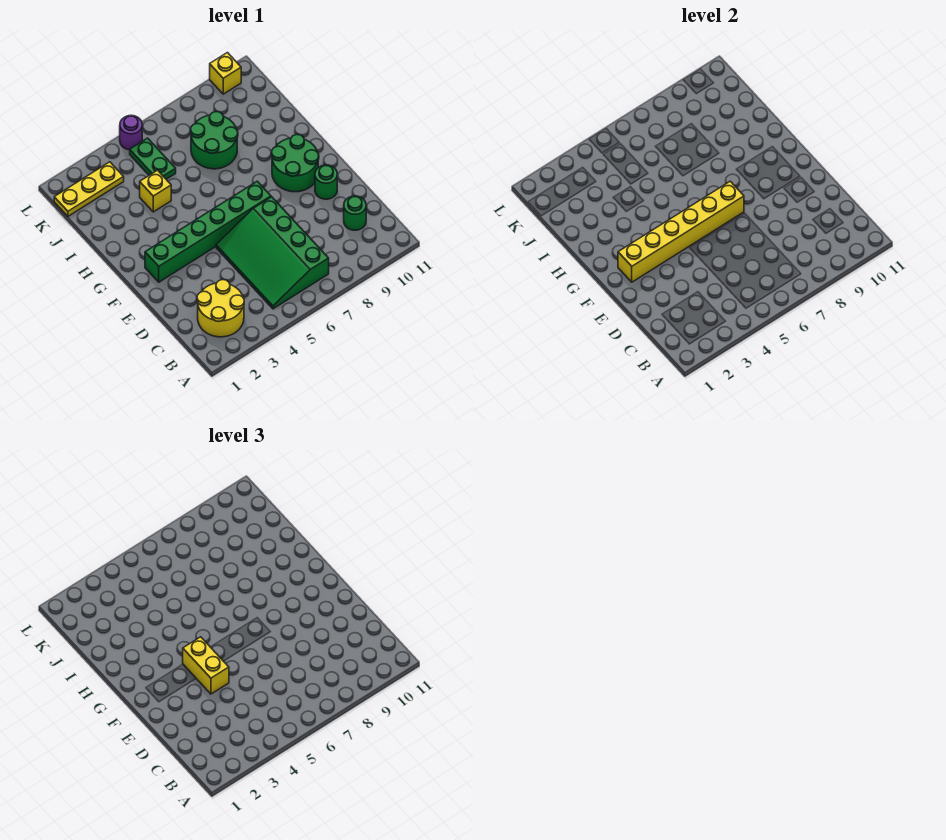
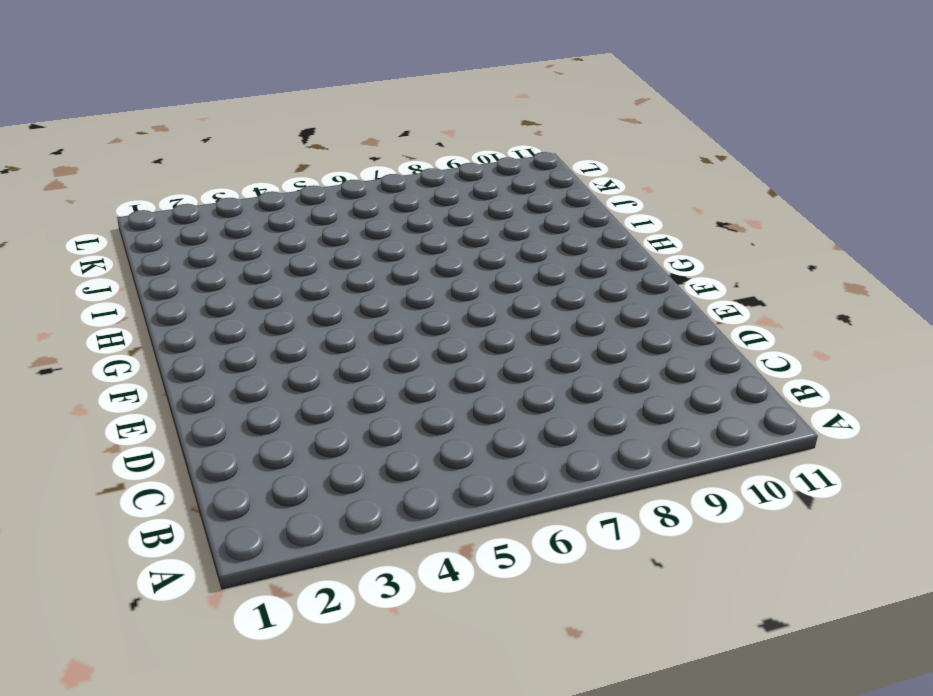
none -> yellow round brick B2:C3 level 1
none -> green slope B5:E7 level 1 top 7
none -> green round brick C10 level 1

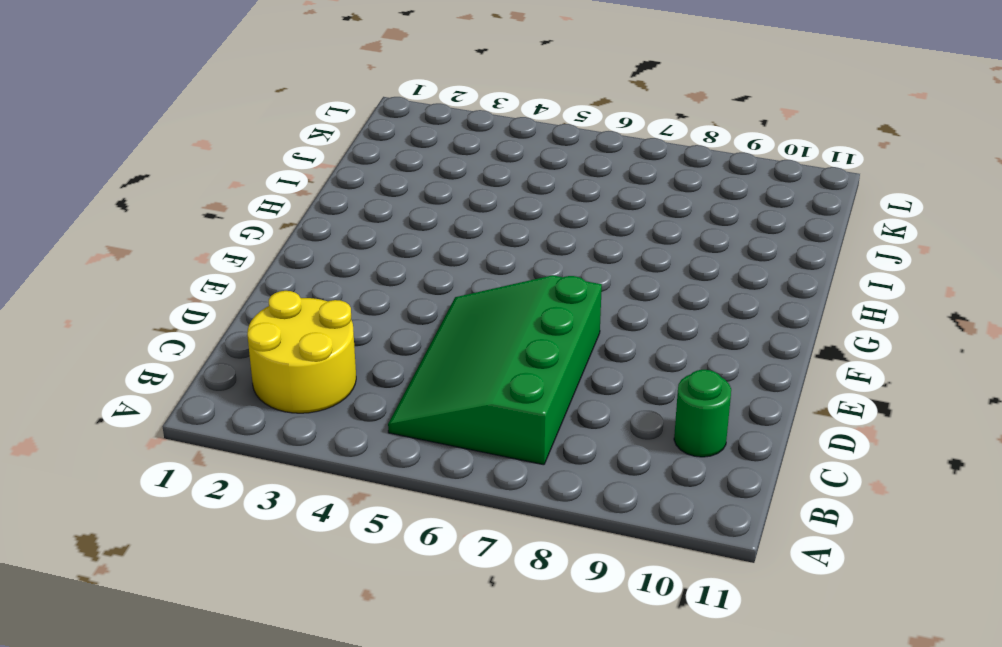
none -> green round brick E10 level 1
none -> green brick F2:F7 level 1
none -> green round brick F9:G10 level 1

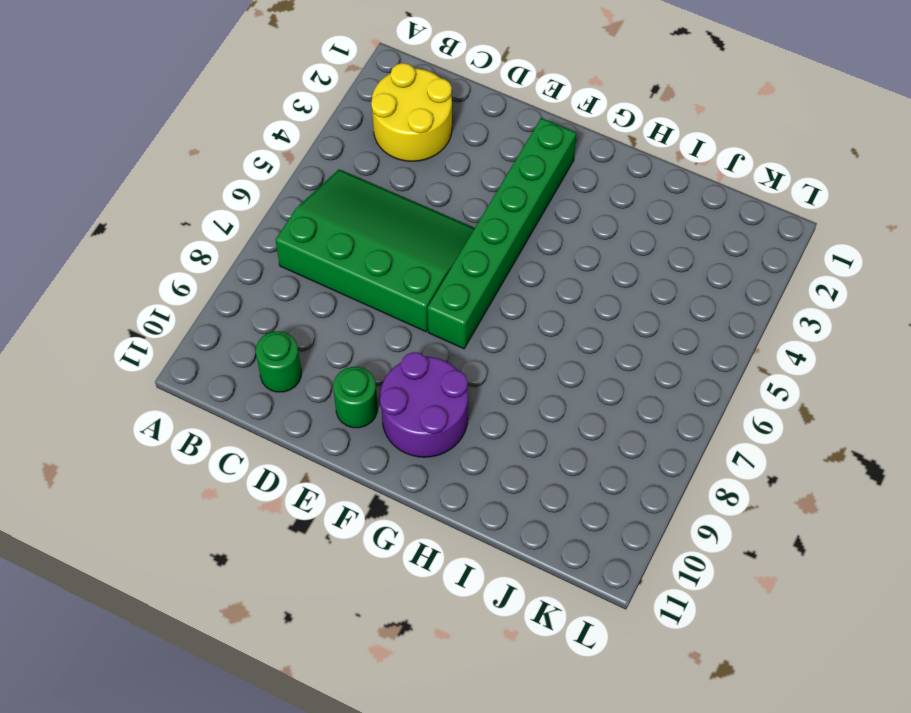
purple round brick F9:G10 level 1 -> green round brick F9:G10 level 1
none -> yellow brick I4 level 1
none -> green round brick I7:J8 level 1
none -> green plate J5:K5 level 1

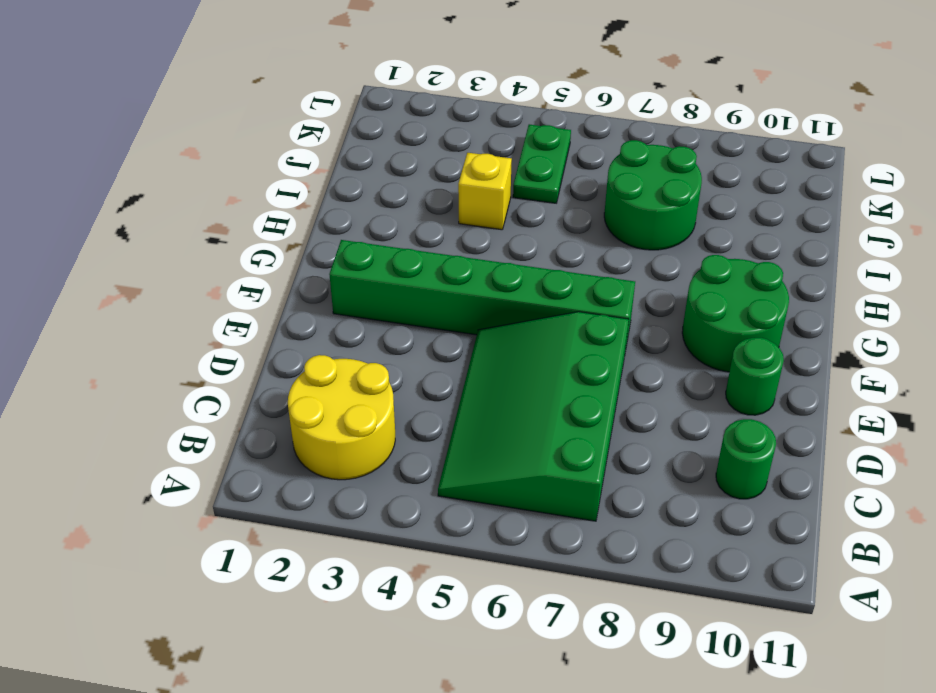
none -> yellow plate K1:K3 level 1
none -> purple round brick L5 level 1
none -> yellow brick L10 level 1

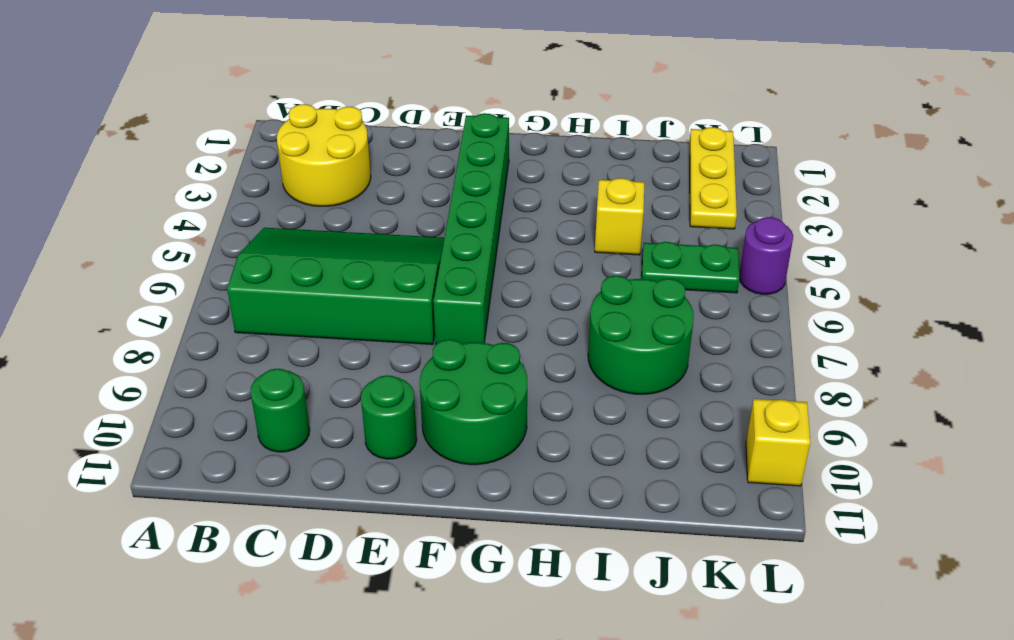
none -> yellow brick F2:F7 level 2
none -> yellow brick E4:F4 level 3

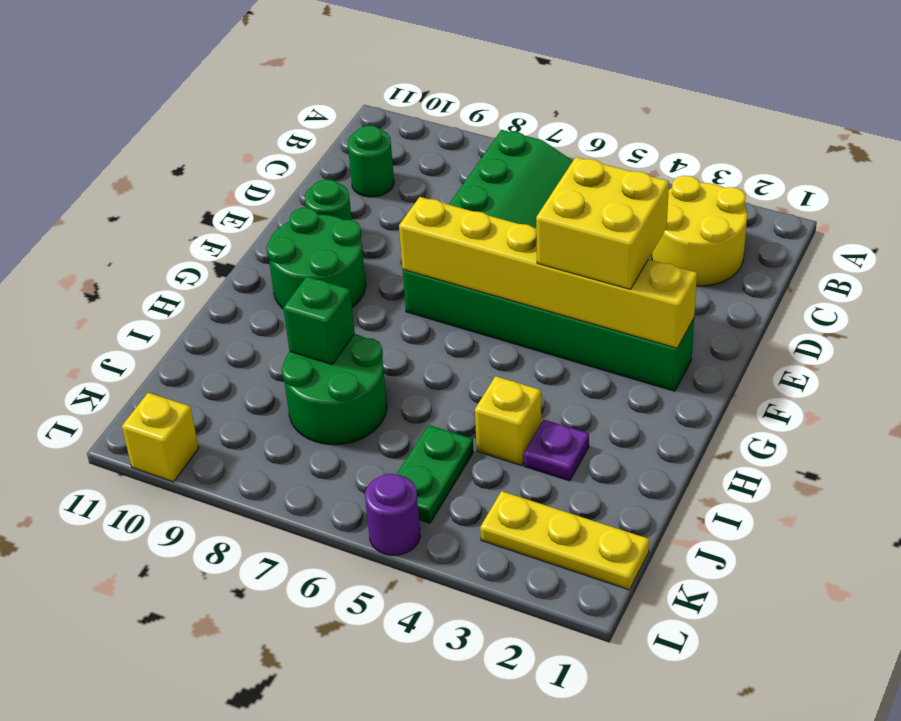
yellow brick E3:F4 level 3 -> yellow brick E4:F4 level 3
purple plate I3 level 1 -> none
green brick I8 level 2 -> none

